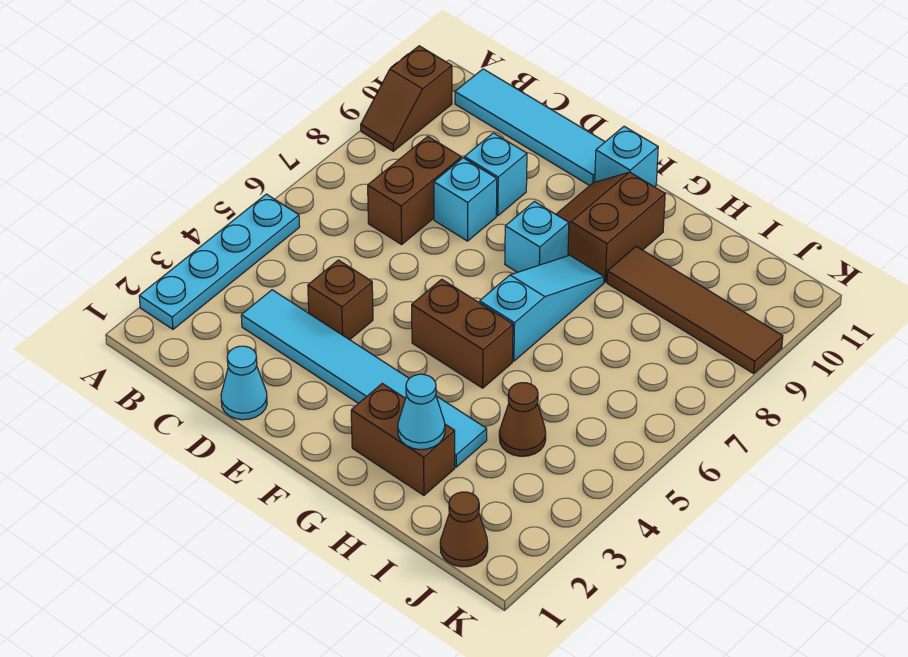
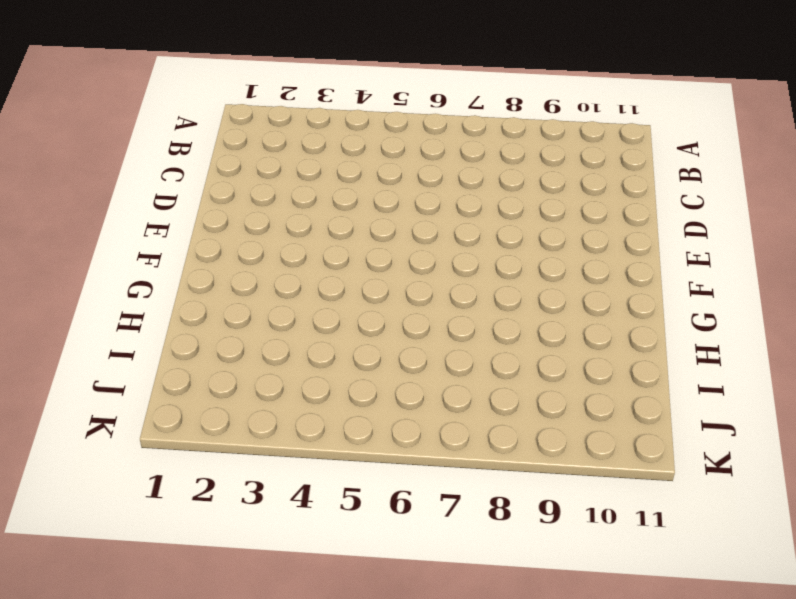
none -> cyan plate A2:A5 level 1
none -> brown slope A9:A10 level 1 top 10
none -> cyan tile B11:E11 level 1

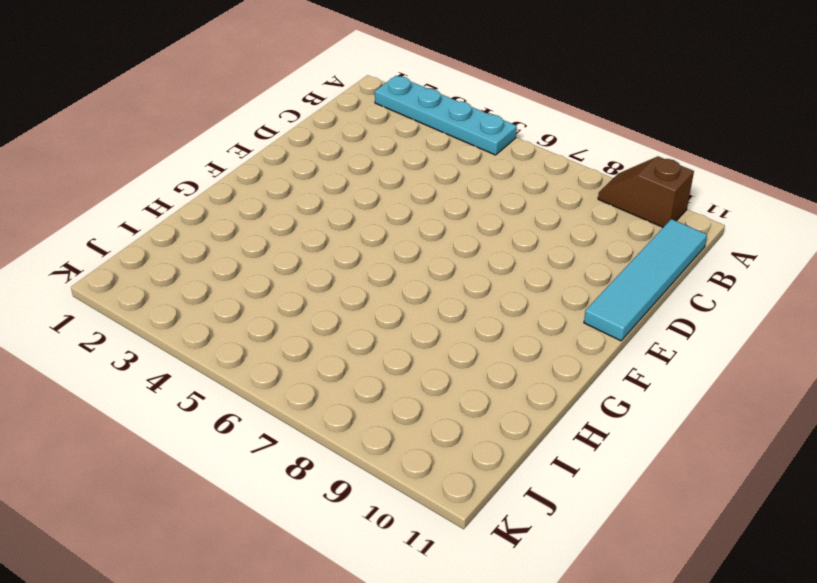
none -> cyan tile C3:H3 level 1
none -> brown brick C7:C8 level 1
none -> cyan cone D1 level 1

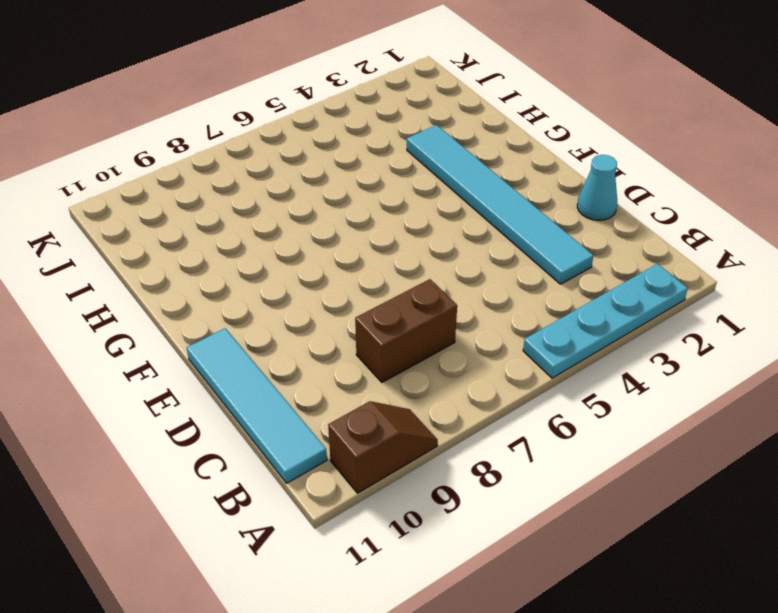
none -> brown brick D4 level 1
none -> cyan brick D8 level 1
none -> cyan brick D9 level 1

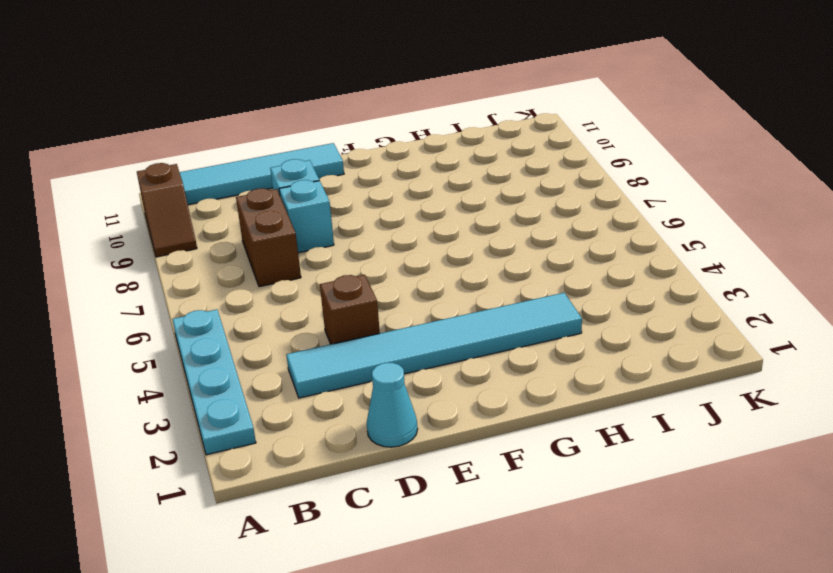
none -> brown brick F5:G5 level 1
none -> cyan brick F8 level 1
none -> brown slope F9:G10 level 1 top G

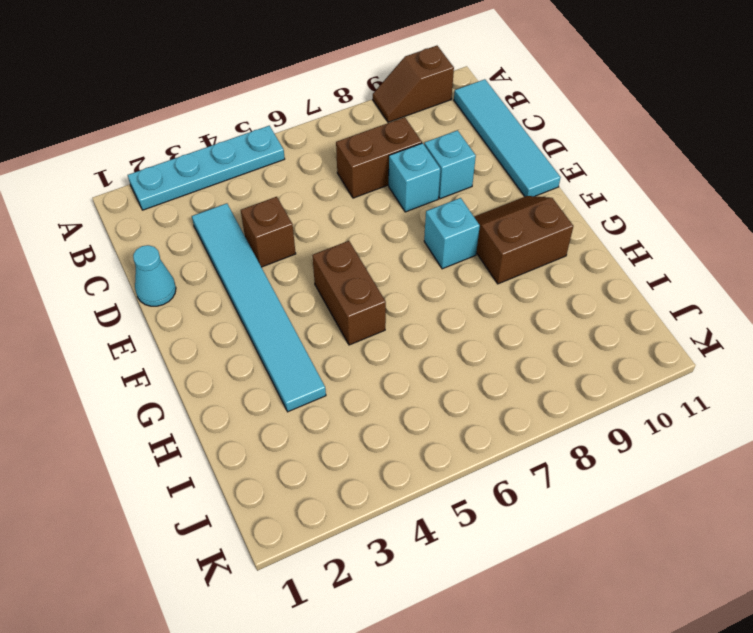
none -> cyan brick F11 level 1
none -> brown brick G2:H2 level 1
none -> cyan slope G6:G8 level 1 top 6

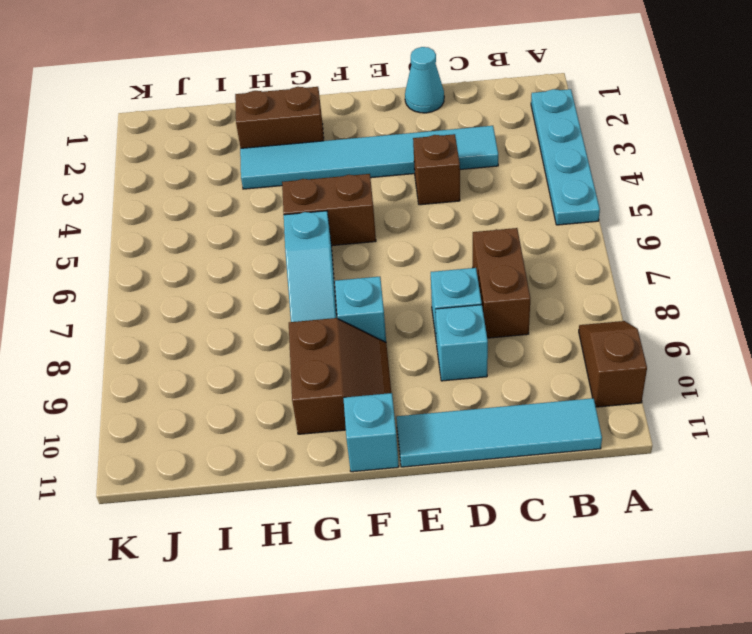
none -> brown tile H9:K9 level 1
none -> brown cone I4 level 1
none -> brown cone J1 level 1

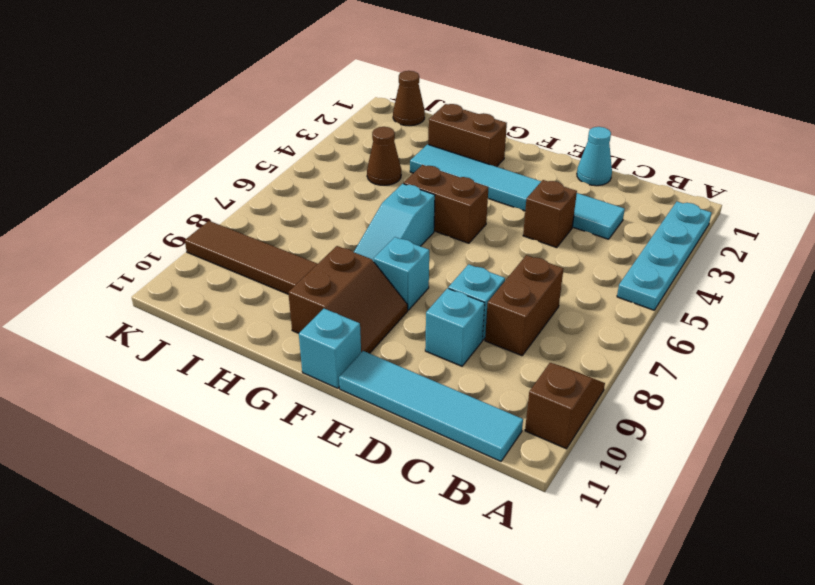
none -> cyan cone H2 level 2

